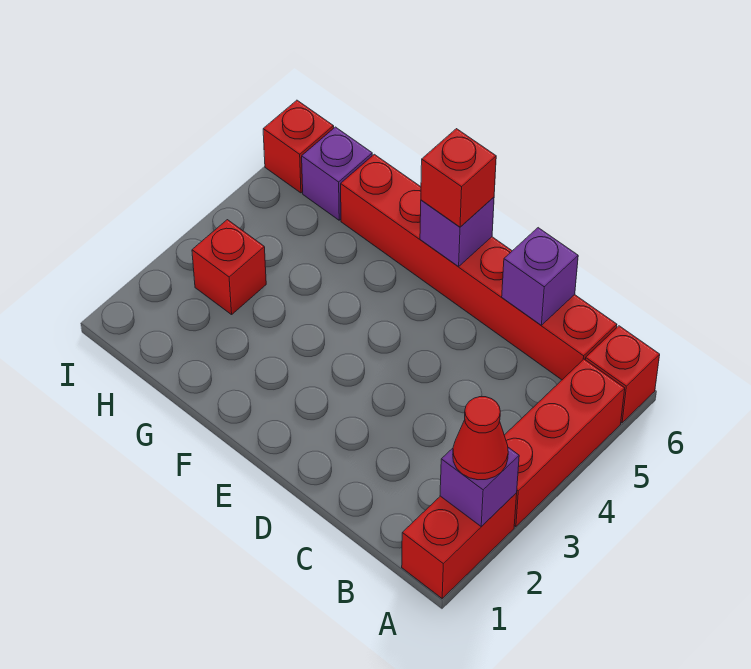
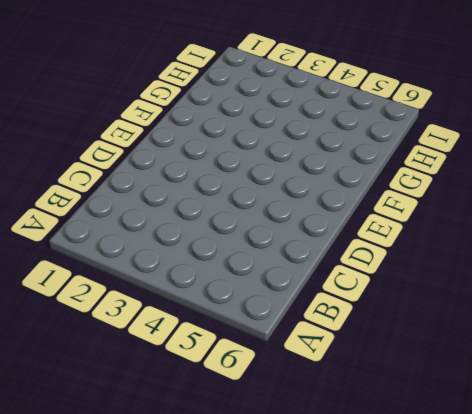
none -> red brick A1:A2 level 1
none -> red brick A3:A5 level 1
none -> red brick A6 level 1

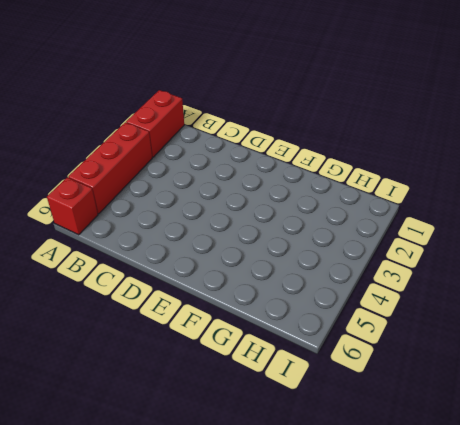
none -> red brick B6:G6 level 1
none -> red brick H3 level 1
none -> purple brick H6 level 1

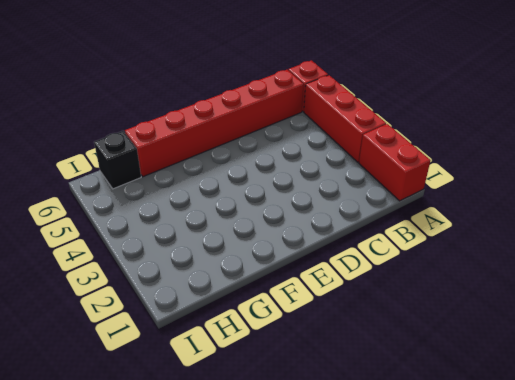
black brick H6 level 1 -> purple brick H6 level 1
none -> red brick H3 level 1
none -> red brick I6 level 1
none -> purple brick A2 level 2

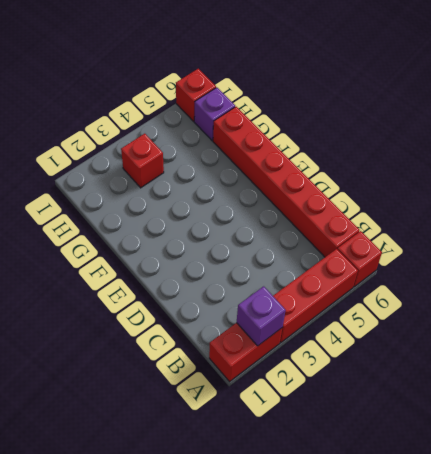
none -> purple brick C6 level 2
none -> purple brick E6 level 2
none -> red cone A2 level 3

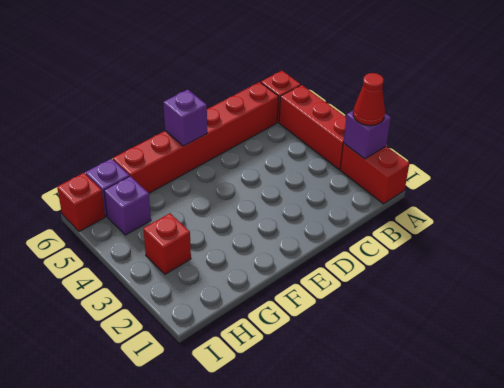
purple brick H5 level 1 -> purple brick C6 level 2
none -> red brick E6 level 3

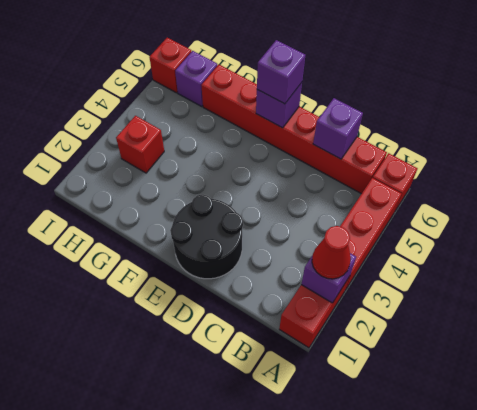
black round brick D1:E2 level 1 -> none
purple brick E6 level 3 -> red brick E6 level 3

